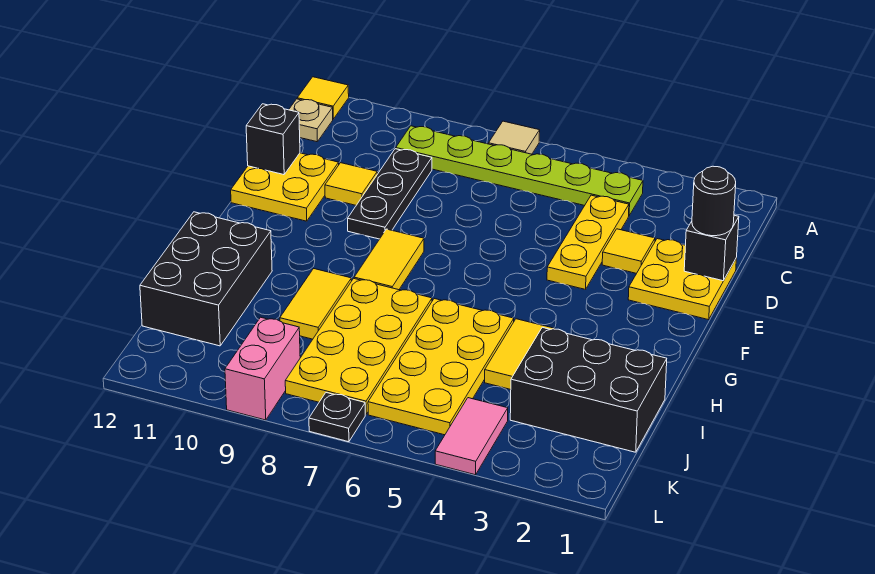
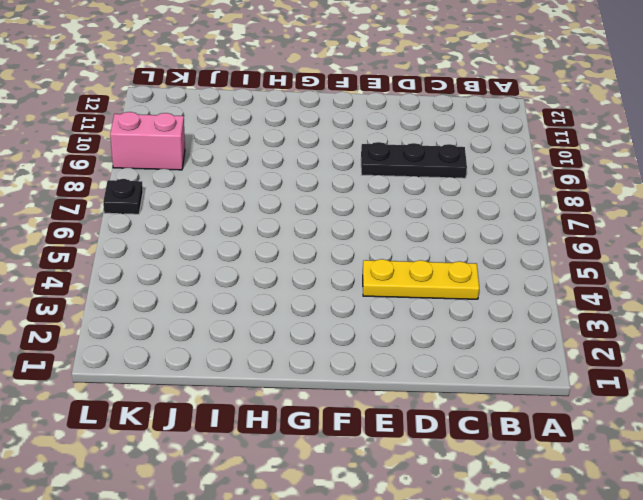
none -> tan tile A7 level 1
none -> yellow tile A12 level 1
none -> lime plate B4:B9 level 1

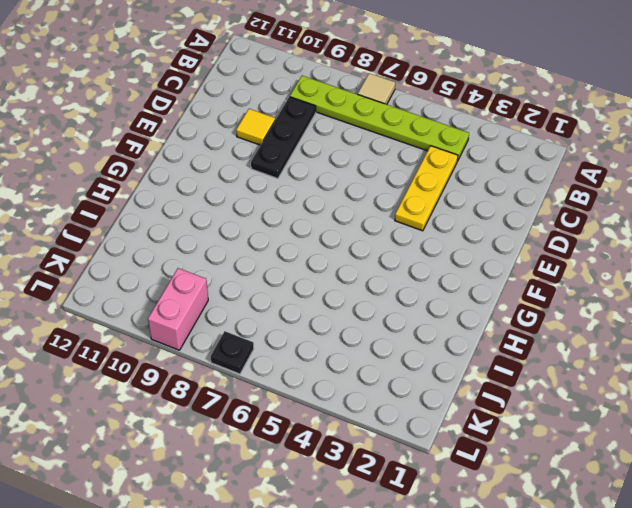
none -> yellow tile A12 level 1
none -> tan plate B12 level 1
none -> yellow plate D1:E2 level 1

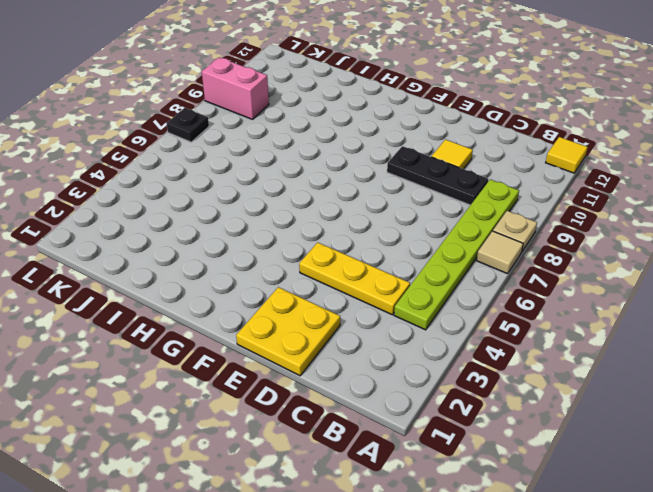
tan plate A8 level 1 -> tan plate B12 level 1
none -> yellow tile D3 level 1
none -> yellow plate D11:E12 level 1
none -> yellow tile F8:G8 level 1

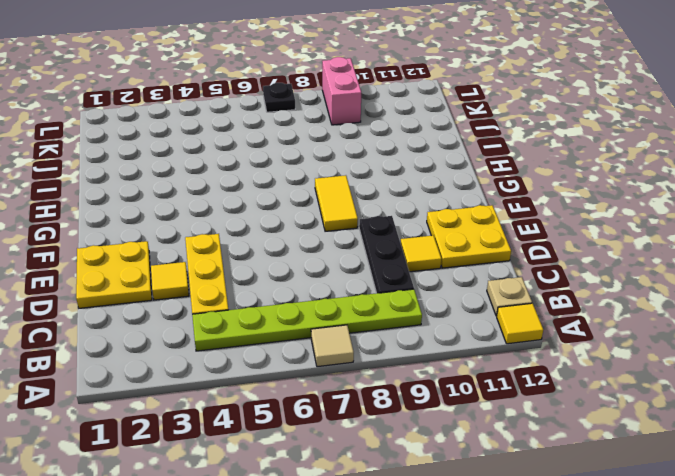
none -> yellow tile H4:I4 level 1
none -> yellow plate H5:K6 level 1
none -> yellow plate H7:K8 level 1

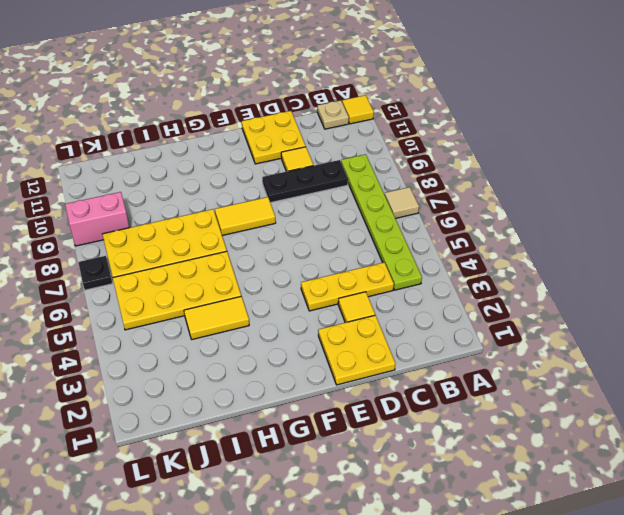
none -> yellow tile H9:I9 level 1
none -> black brick H11:J12 level 1
none -> black brick I1:J3 level 1

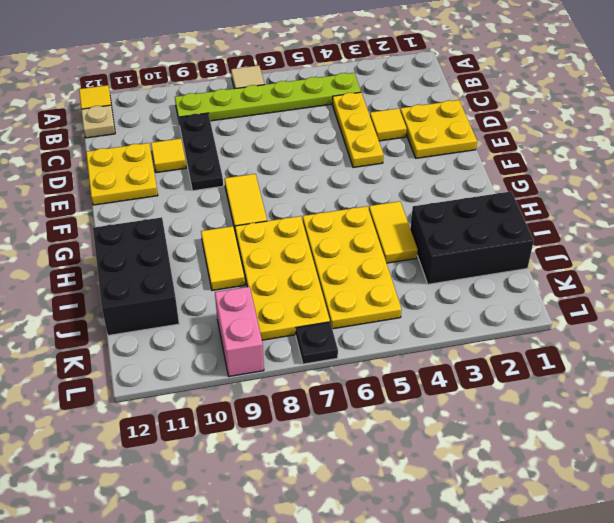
none -> pink tile K4:L4 level 1
none -> black brick D1 level 2
none -> black brick D12 level 2

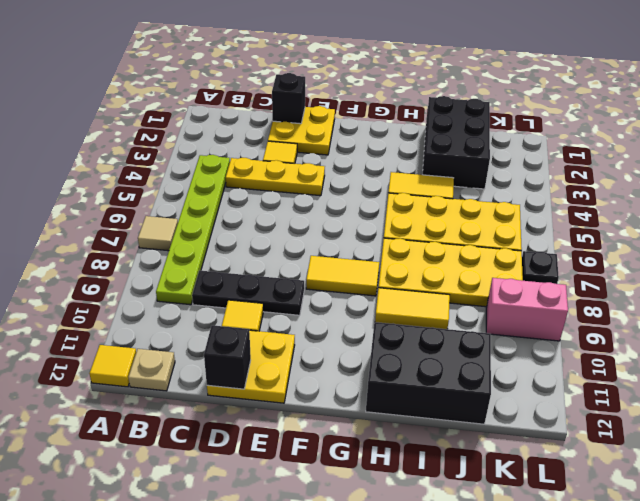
none -> pink tile K4:L4 level 1
none -> black round brick D1 level 3

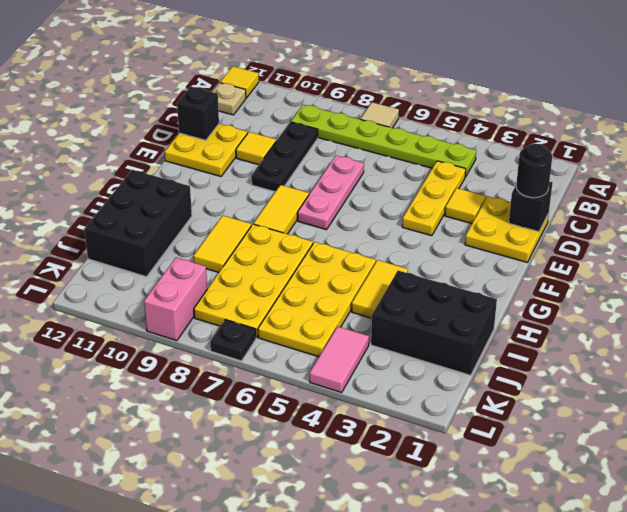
pink plate D7:F7 level 1 -> none

